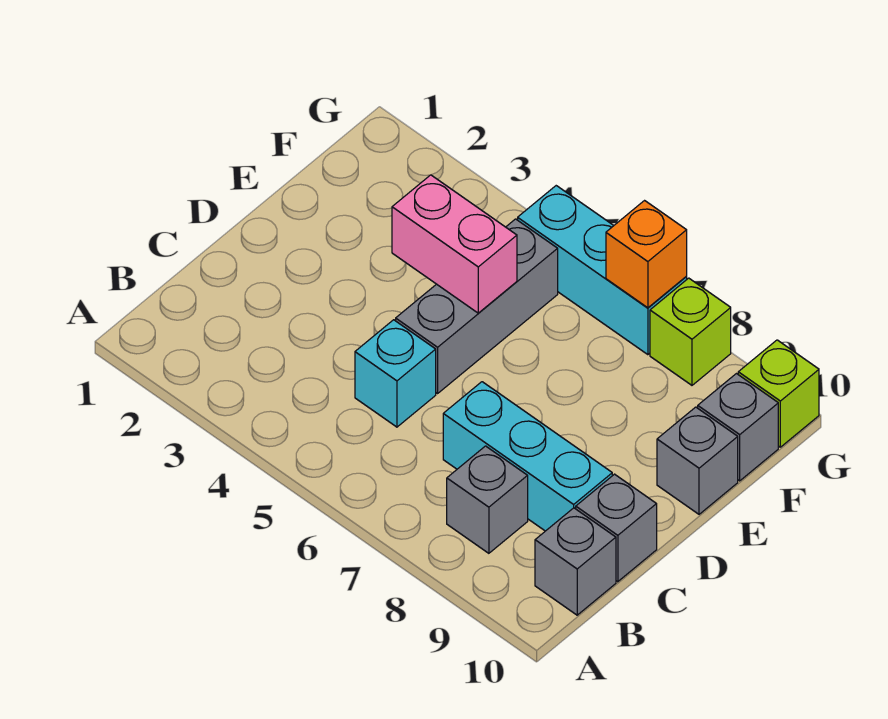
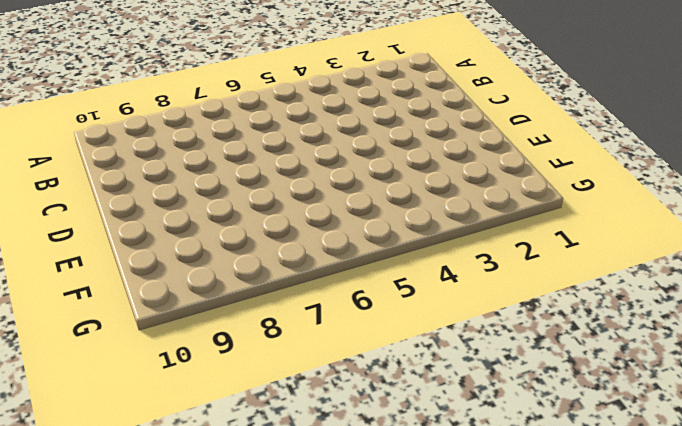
none -> grey brick B8 level 1
none -> grey brick B10 level 1
none -> cyan brick C5 level 1

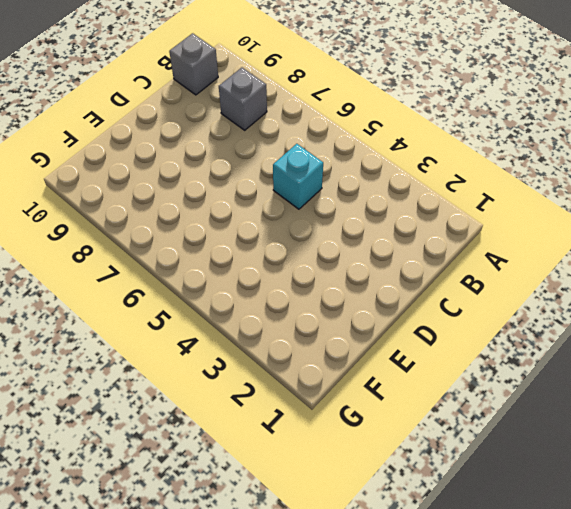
none -> cyan brick C7:C9 level 1
none -> grey brick C10 level 1
none -> grey brick D5:F5 level 1

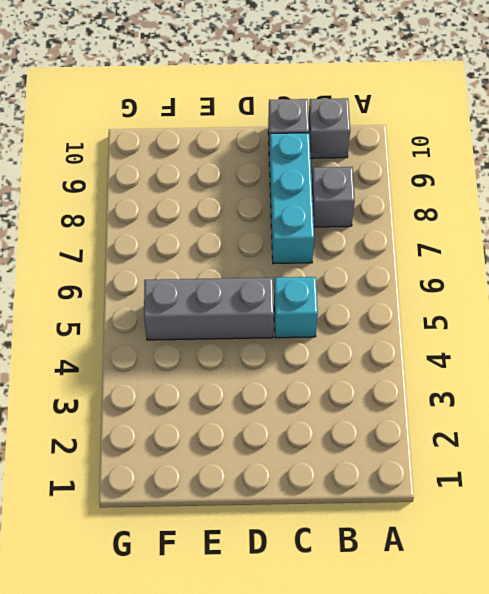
none -> grey brick E10 level 1
none -> grey brick F10 level 1
none -> cyan brick G5:G7 level 1

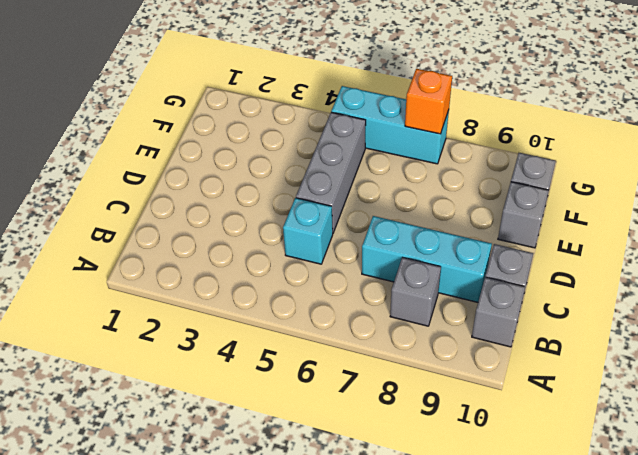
none -> lime brick G8 level 1
none -> lime brick G10 level 1
none -> pink brick E4:E5 level 2

